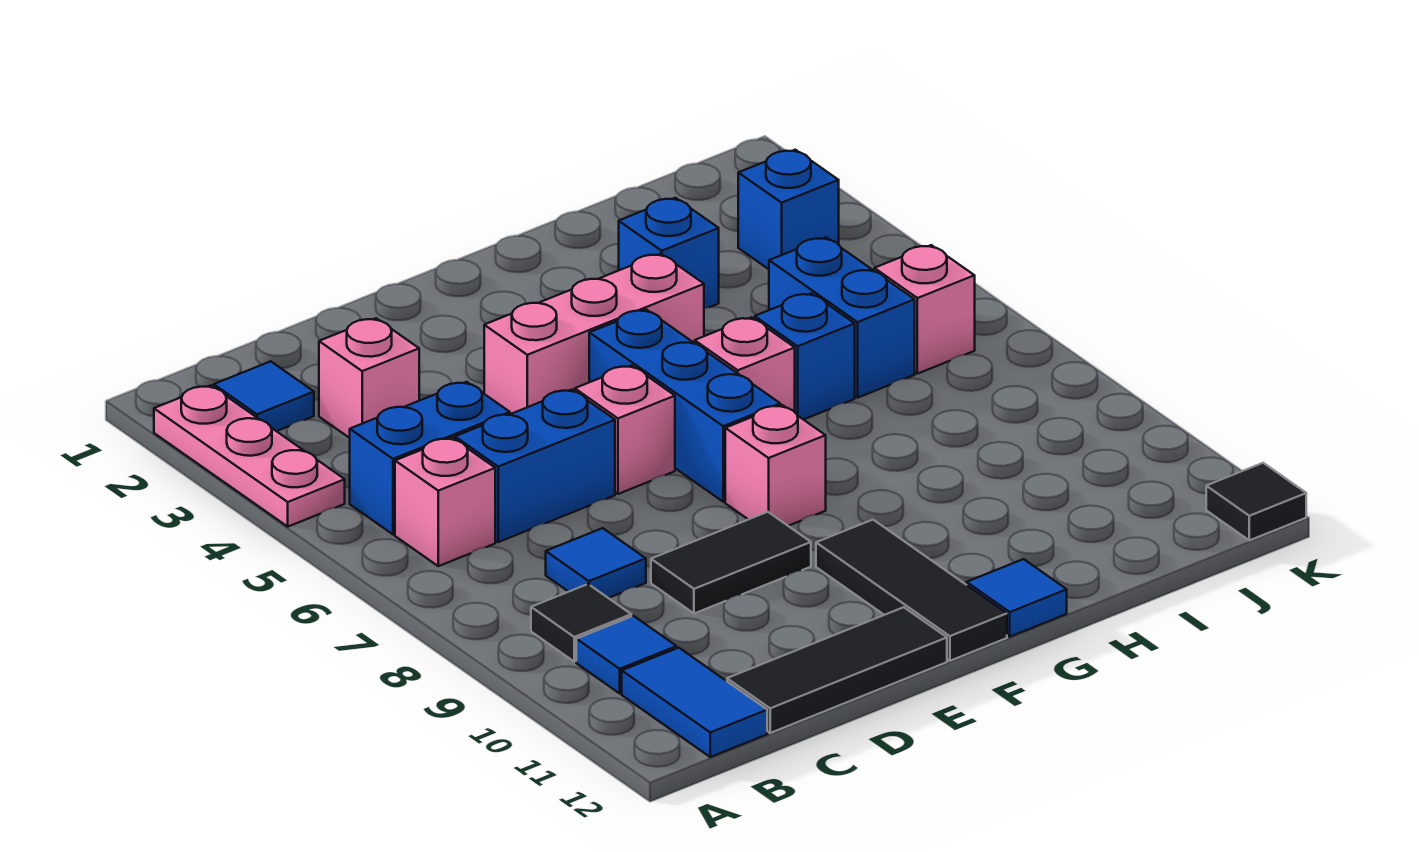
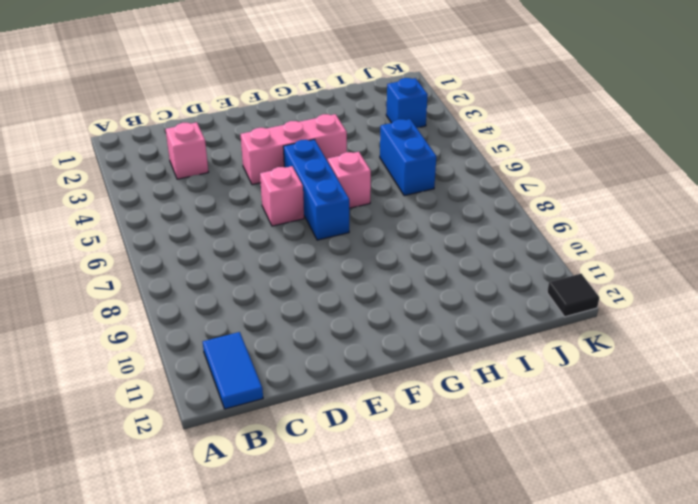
none -> pink plate A2:A4 level 1
none -> blue tile B2 level 1
none -> blue brick B5:C5 level 1

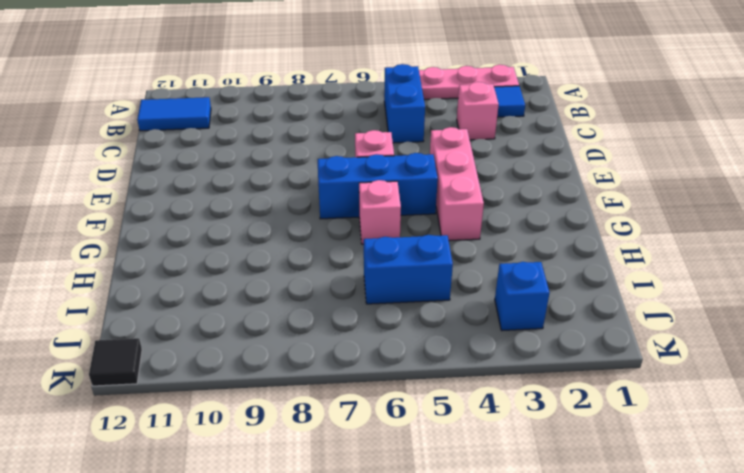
none -> pink brick B6 level 1
none -> black tile B9 level 1
none -> blue tile B10 level 1

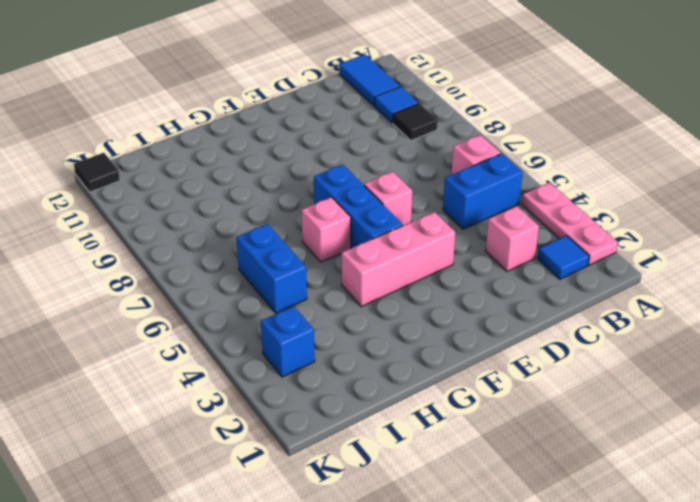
none -> blue brick C6:D6 level 1
none -> blue tile C8 level 1
none -> black tile C12:E12 level 1

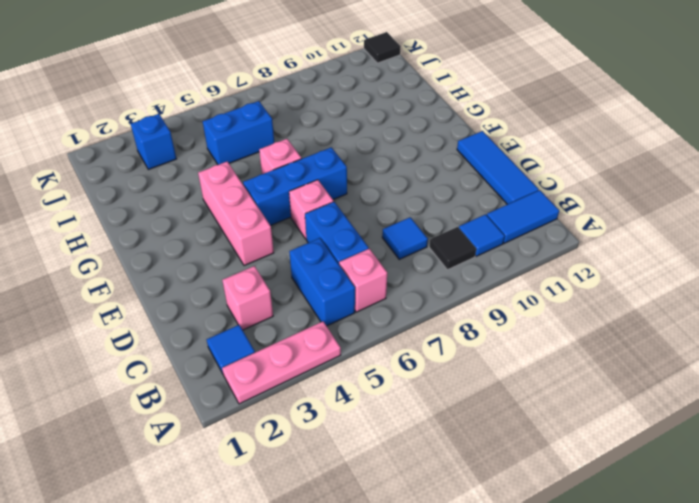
blue tile C12:E12 level 1 -> black tile C12:E12 level 1
none -> black tile D9:E9 level 1
none -> pink brick F8 level 1
none -> black tile F10:F12 level 1

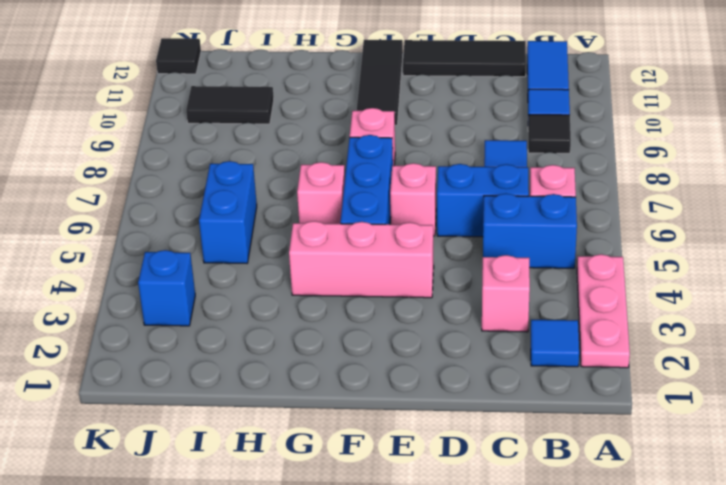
black tile I10:J10 level 1 -> black tile D9:E9 level 1
none -> blue tile G12 level 1
none -> blue brick H3 level 1
none -> blue brick H6 level 1

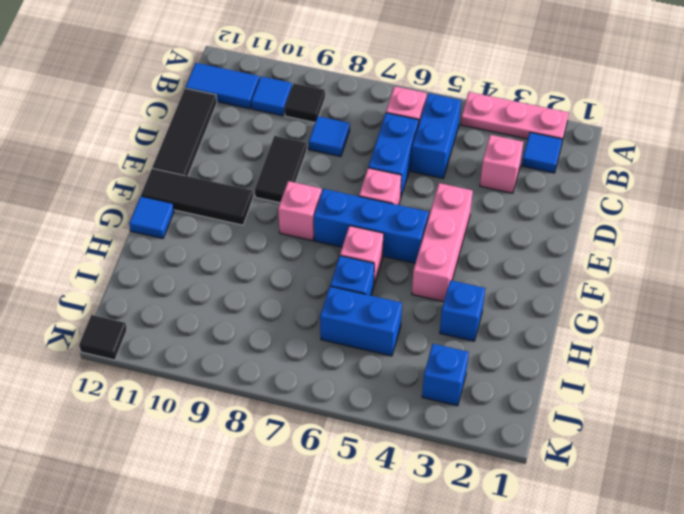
none -> pink brick J6 level 1

